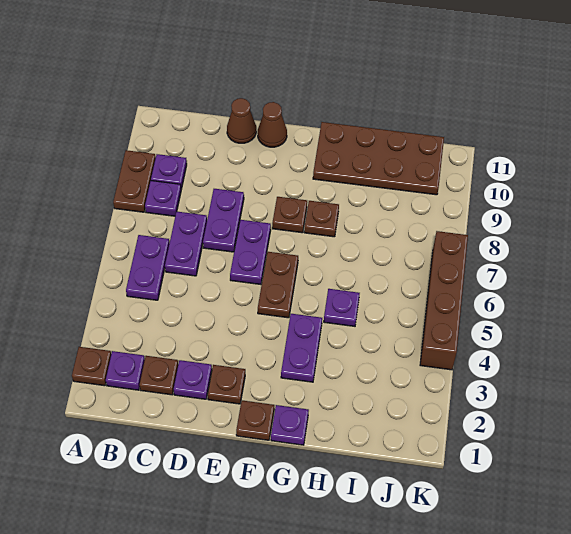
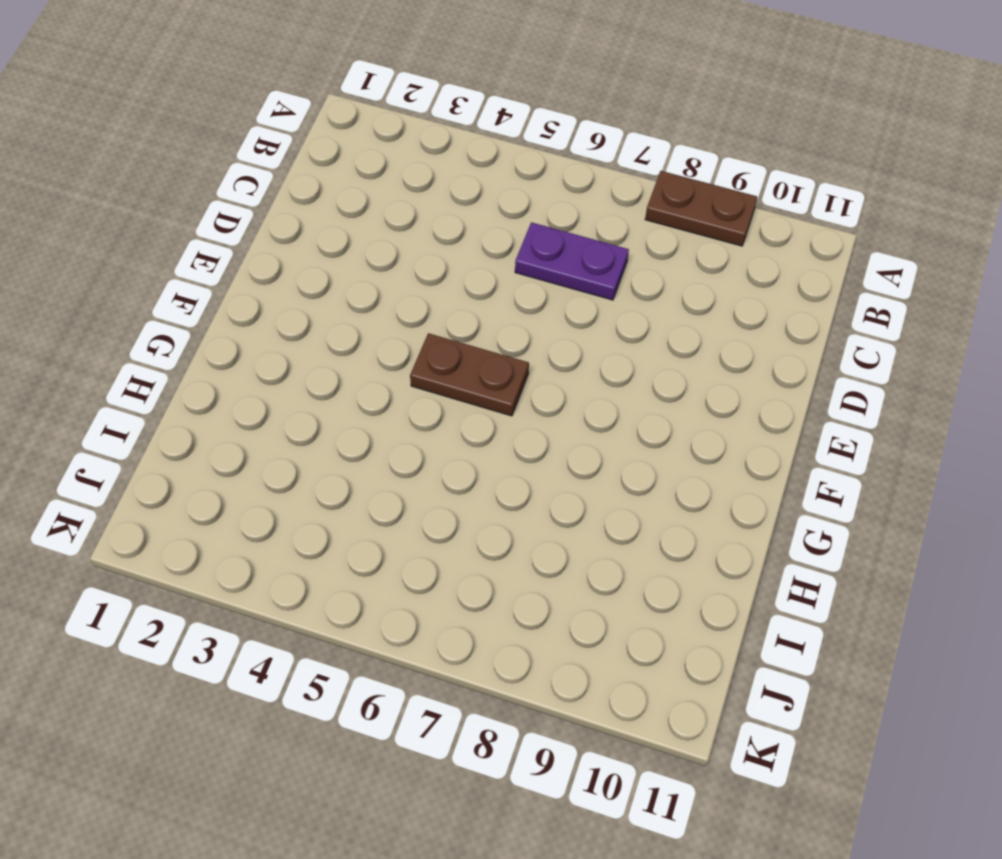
none -> brown plate A2 level 1
none -> purple plate B2 level 1
none -> purple plate B5:B6 level 1

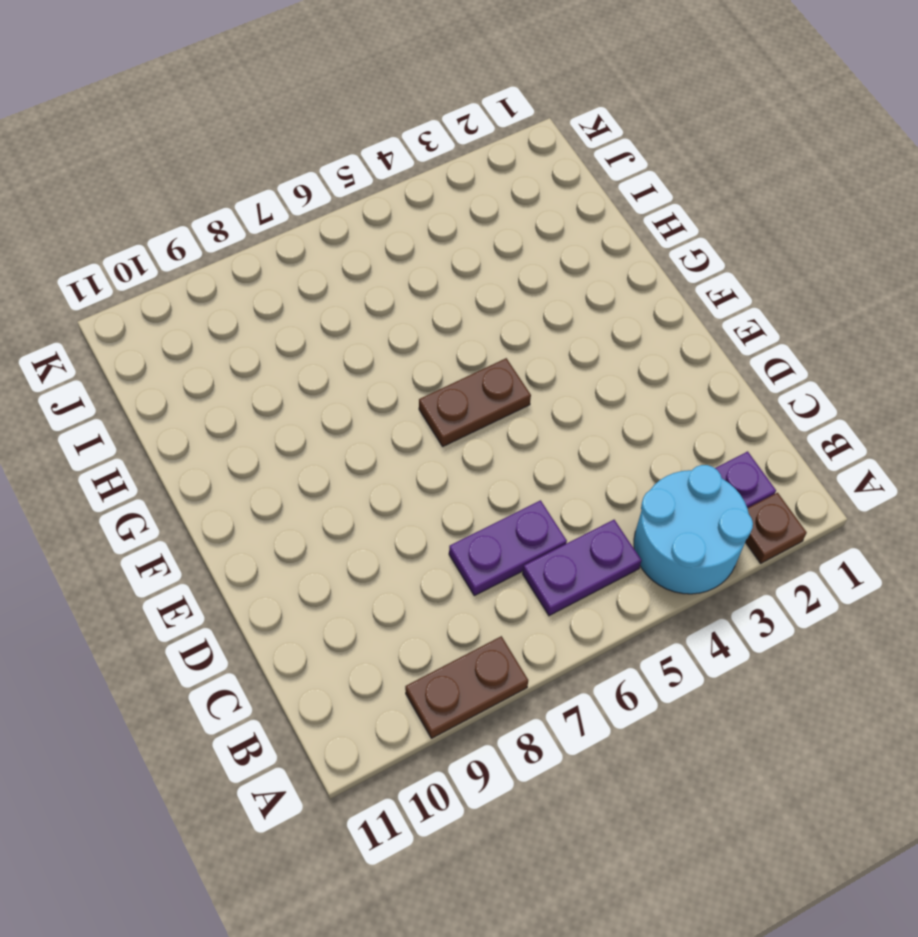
cyan round brick A3:B4 level 1 -> none
none -> purple plate B8 level 1
none -> purple plate B9 level 1
none -> brown plate C2 level 1

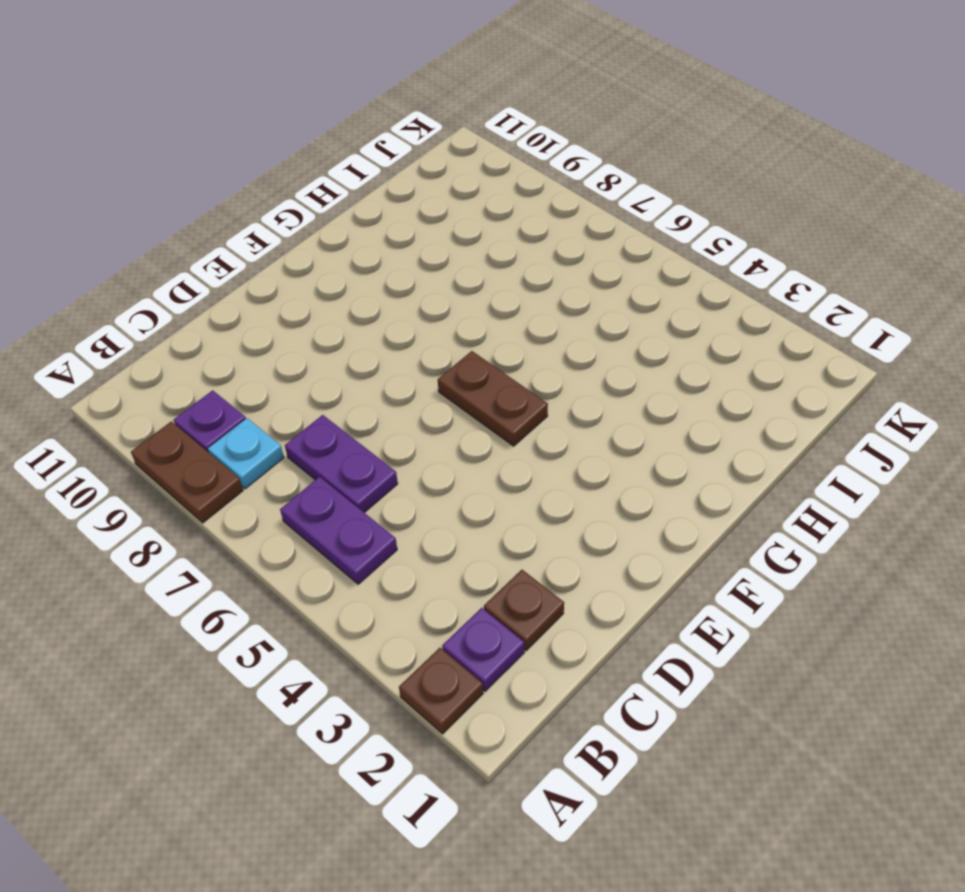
cyan plate B8 level 1 -> purple plate B8 level 1
none -> purple plate D2 level 1
none -> purple plate D7:D8 level 1
none -> brown cone D11 level 1

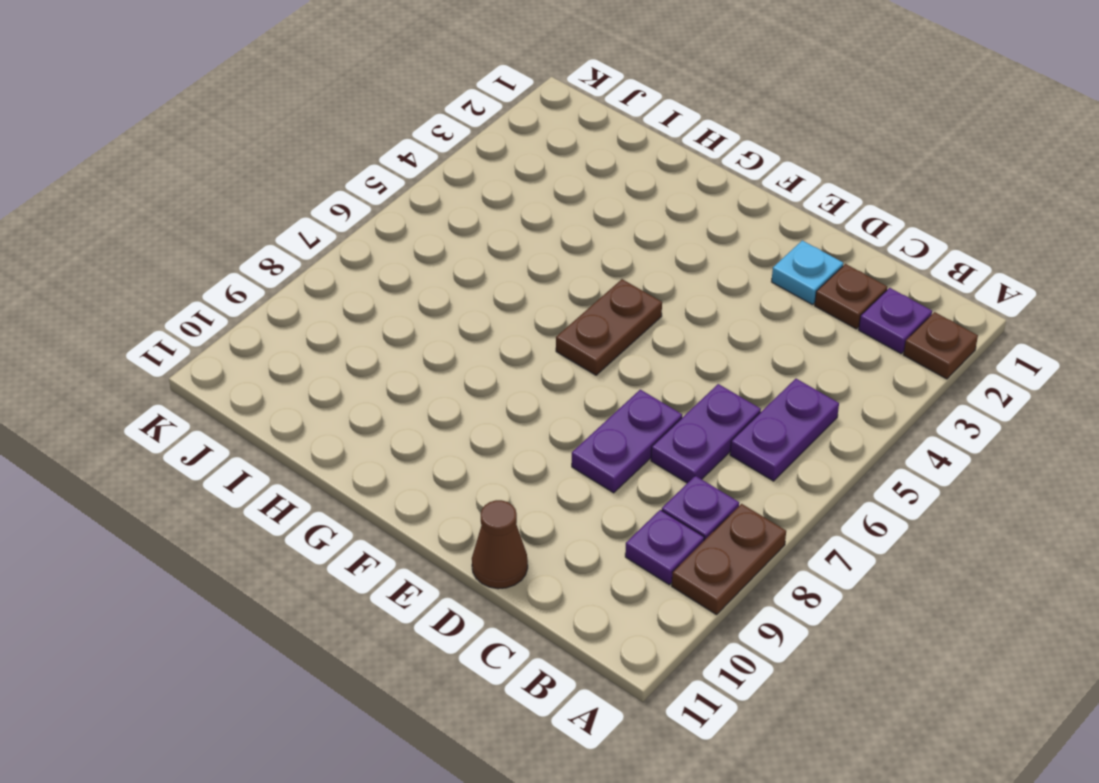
cyan plate D2 level 1 -> purple plate D2 level 1
none -> brown plate E2 level 1
none -> purple plate E6:E7 level 1
none -> brown cone E11 level 1

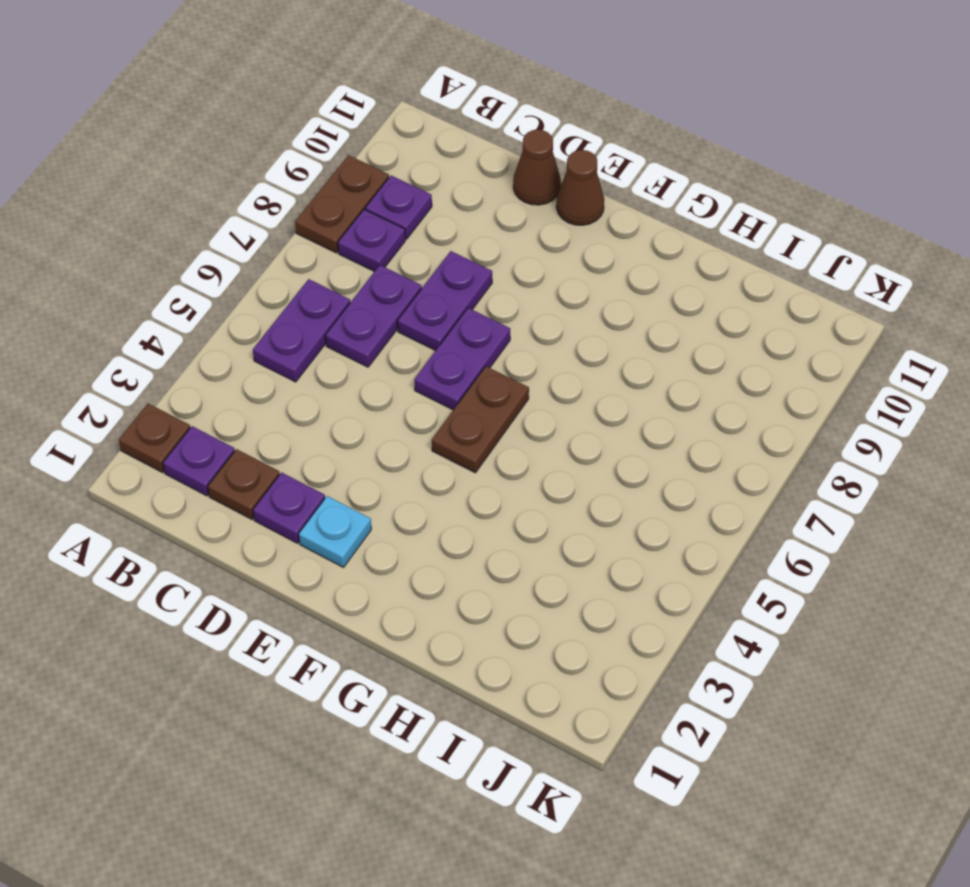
cyan plate E2 level 1 -> brown plate E2 level 1
none -> brown plate F1 level 1
none -> brown plate F8 level 1
none -> purple plate G1 level 1

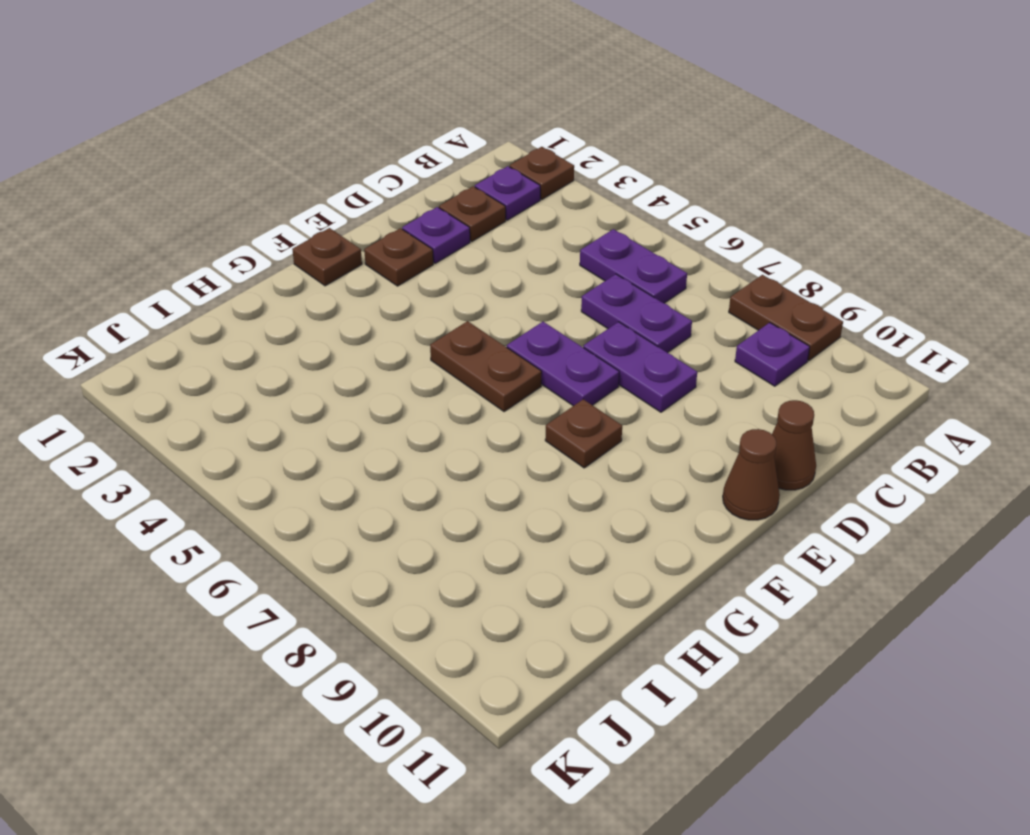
none -> purple plate B8 level 1
none -> purple plate G1 level 1
none -> purple plate G3:G4 level 1

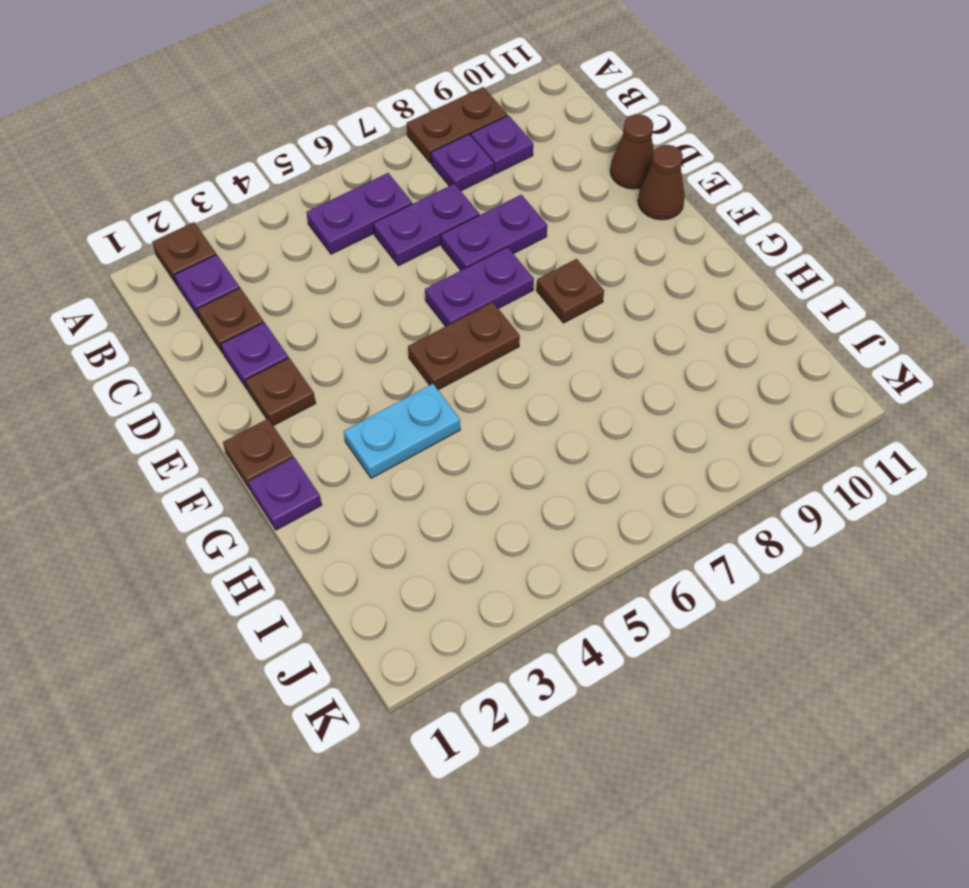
cyan plate G3:G4 level 1 -> purple plate G3:G4 level 1
none -> brown plate G8 level 1
none -> brown plate G10:J11 level 1
none -> purple plate H5 level 1

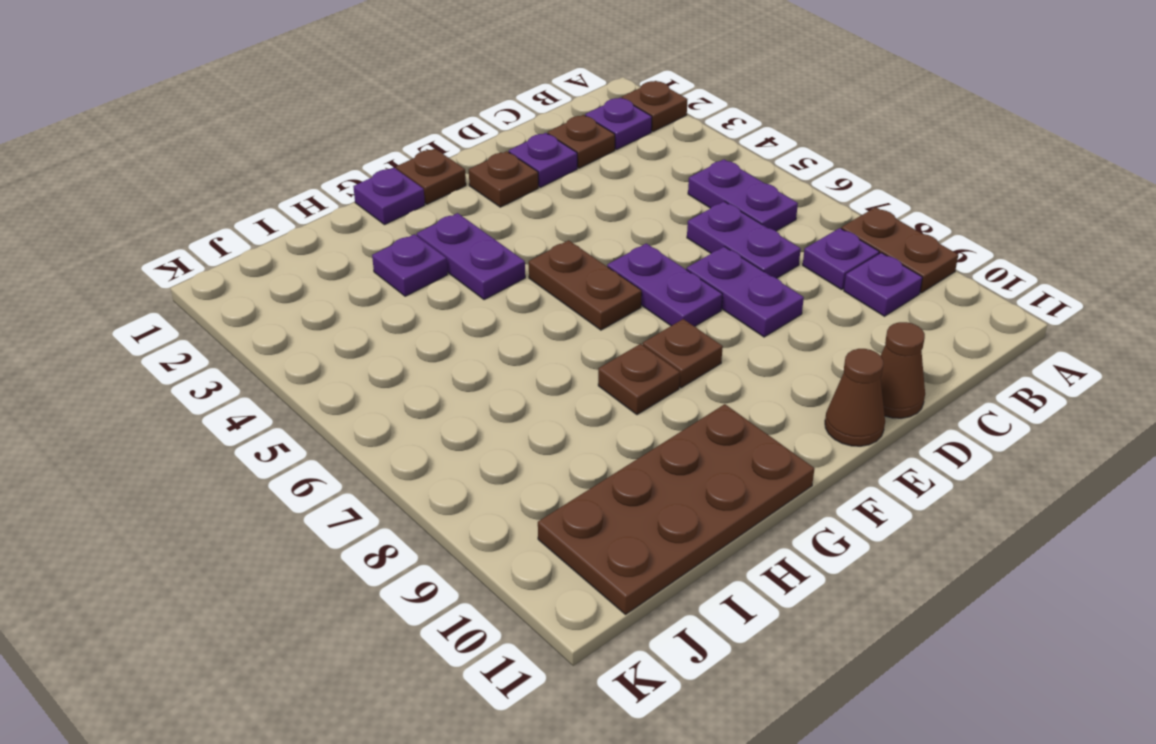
purple plate H3 level 1 -> purple plate H5 level 1
none -> brown brick K4:K7 level 1

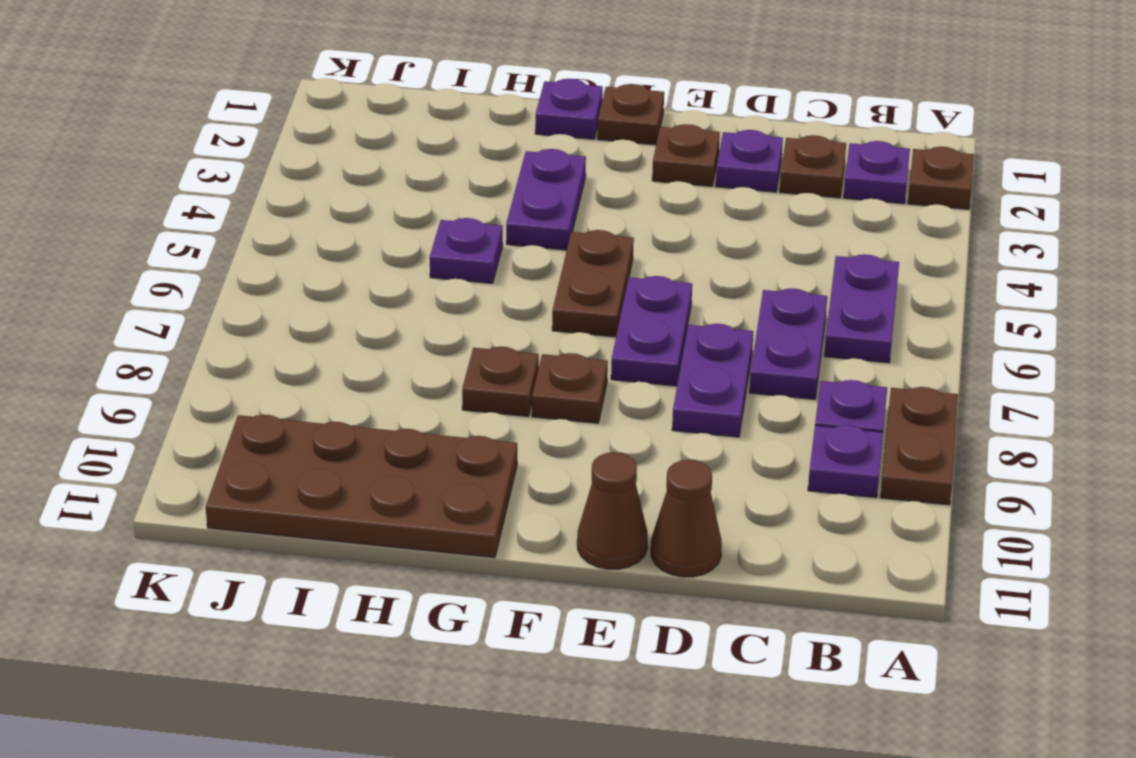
none -> brown brick K4:K7 level 1

